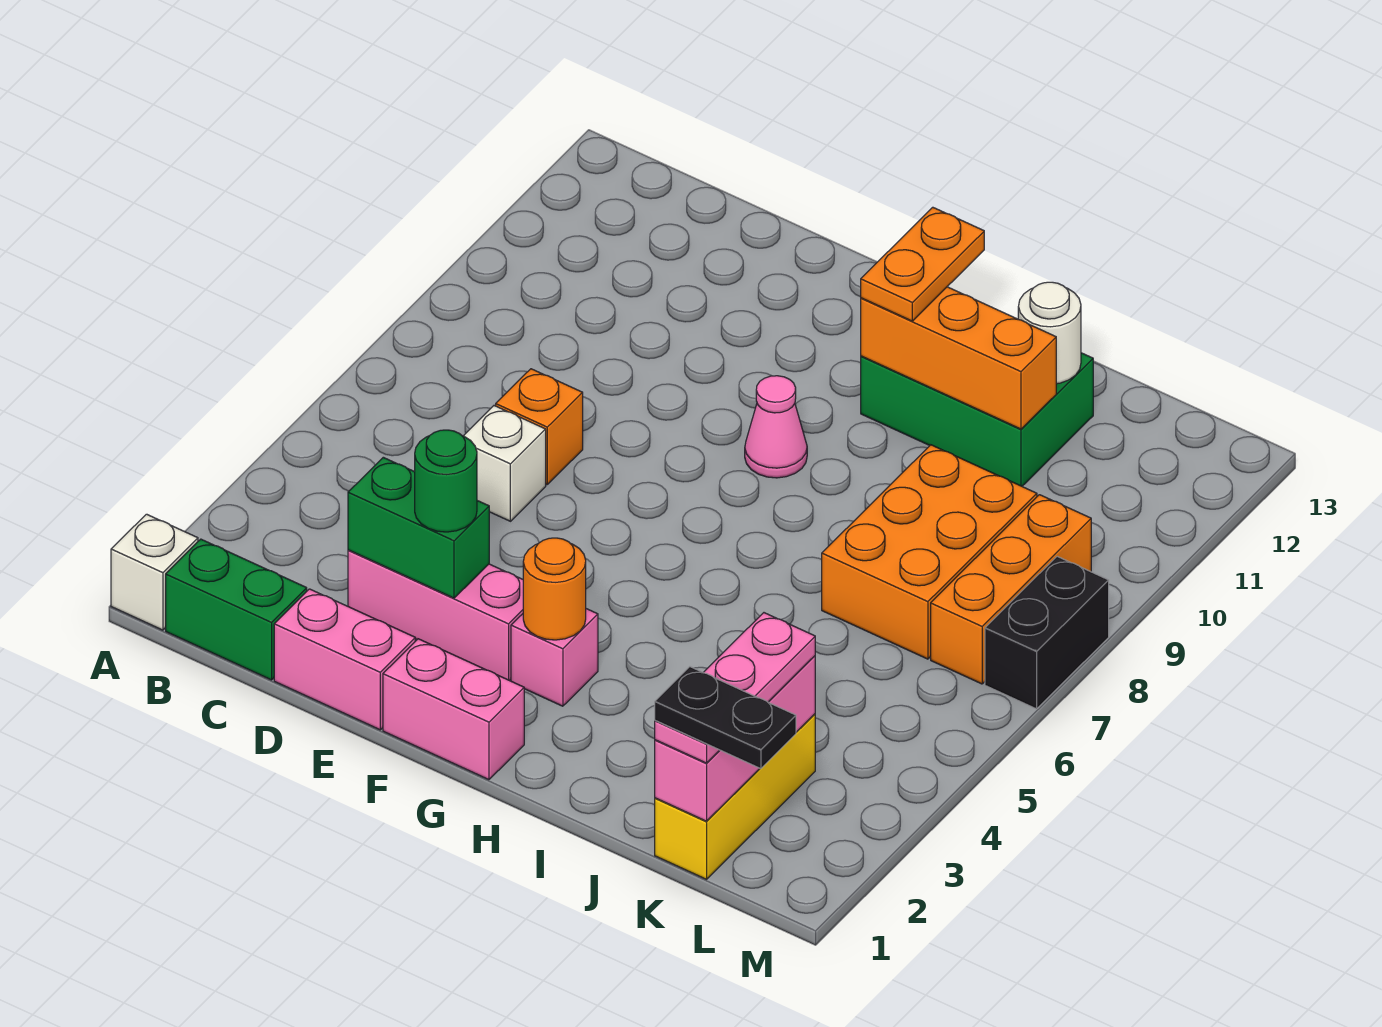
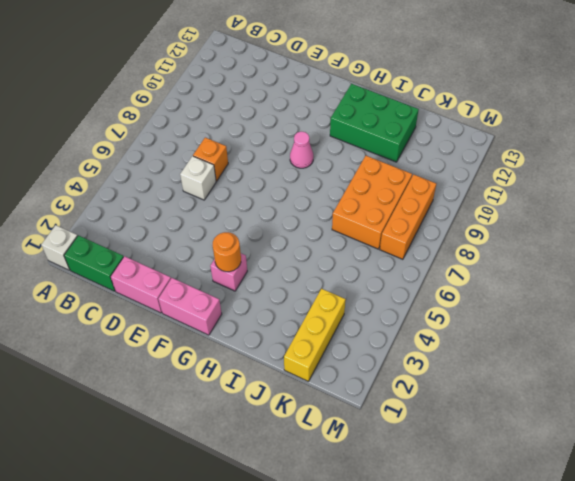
none -> pink brick D3:F3 level 1
none -> black brick M7:M8 level 1
none -> green brick D3:E3 level 2

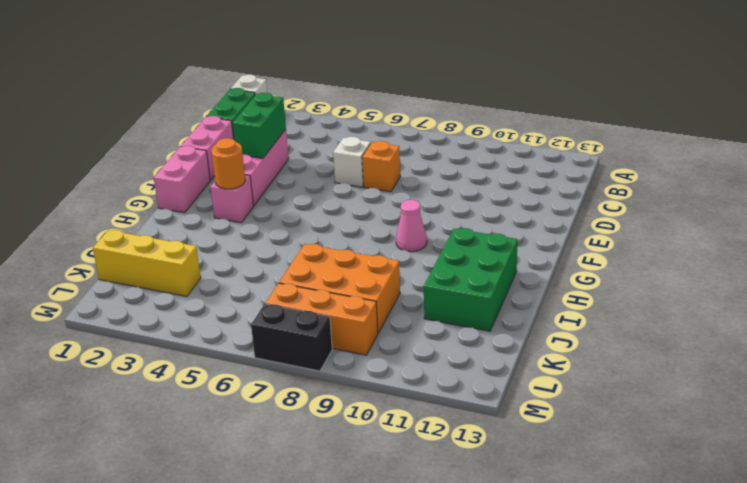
none -> orange brick H11:J11 level 2
none -> white round brick J12 level 2
none -> pink brick K1:K3 level 2

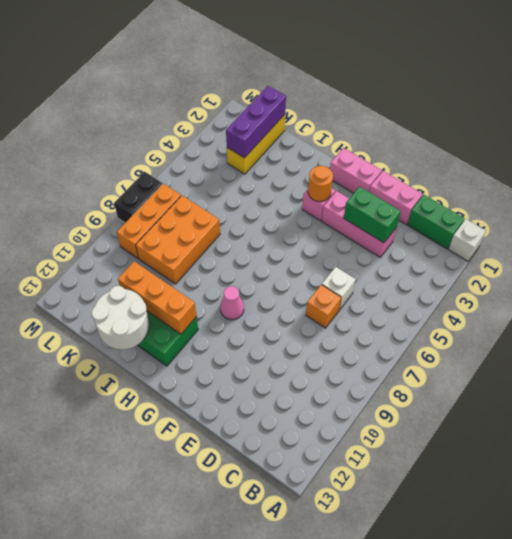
white round brick I12:J13 level 2 -> white round brick J12 level 2
purple brick K1:K3 level 2 -> pink brick K1:K3 level 2
none -> green round brick E3 level 3
none -> orange plate H11:H12 level 3
none -> pink plate K1:K3 level 3

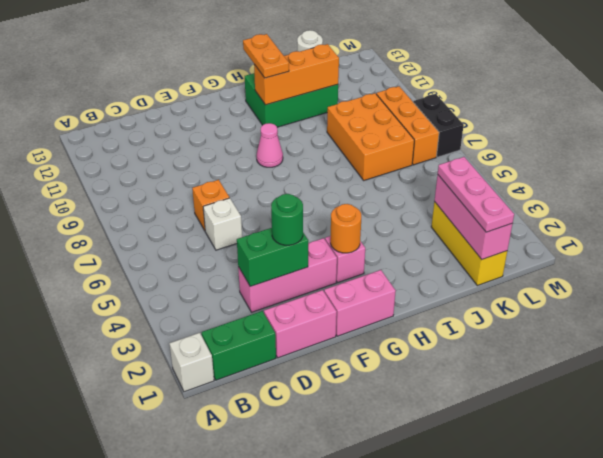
none -> black plate K1:L1 level 4

